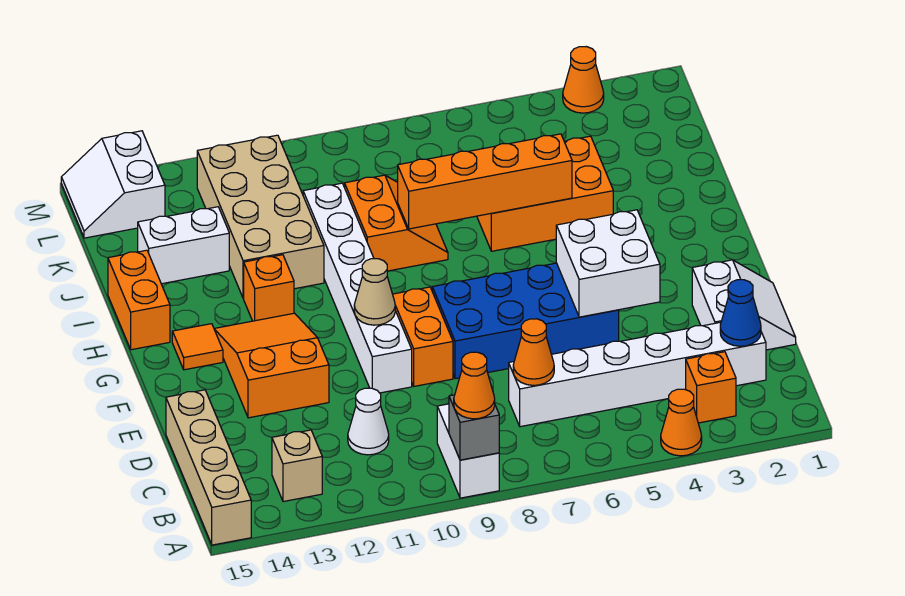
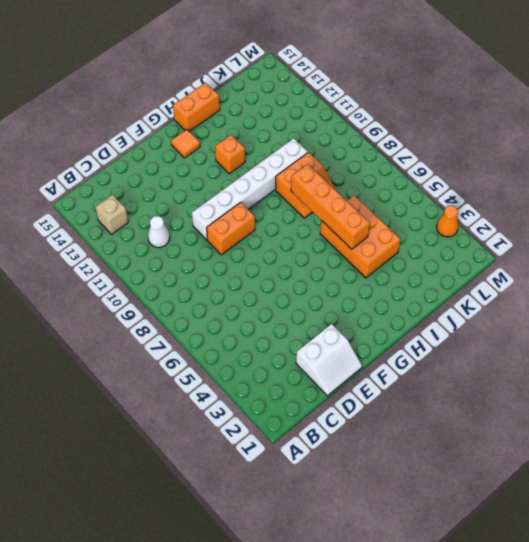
none -> orange cone A4 level 1
none -> white brick A9:B9 level 1
none -> tan brick A15:D15 level 1

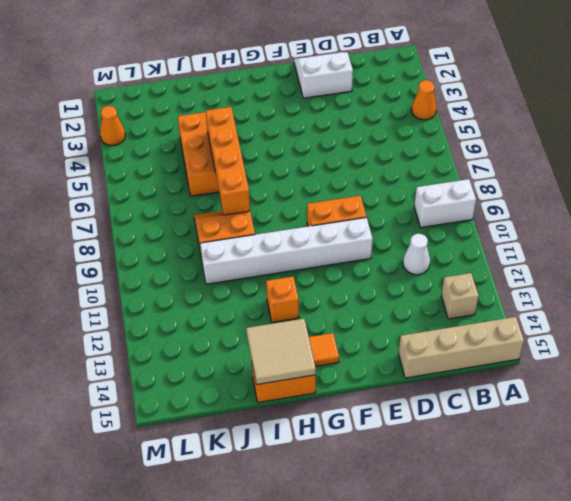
tan tile H14:I15 level 2 -> none
none -> orange brick B3 level 1
none -> white brick C2:C7 level 1
none -> blue brick E5:F8 level 1

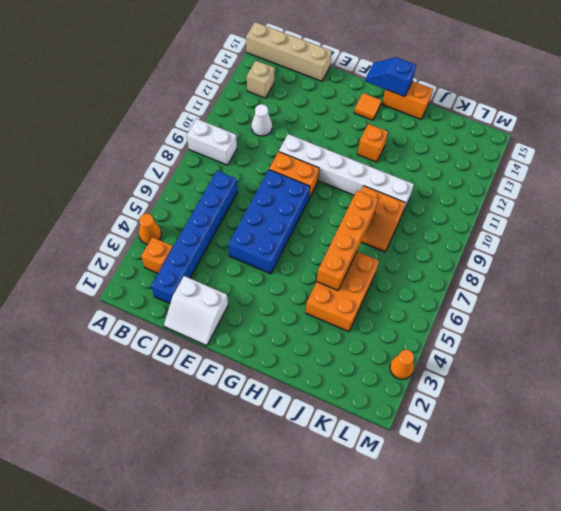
blue brick C2:C7 level 1 -> white brick C2:C7 level 1
blue slope G15:H15 level 2 top H -> none
none -> orange slope E12:G13 level 1 top E
none -> tan brick I11:L12 level 1
none -> white brick J13:J14 level 1

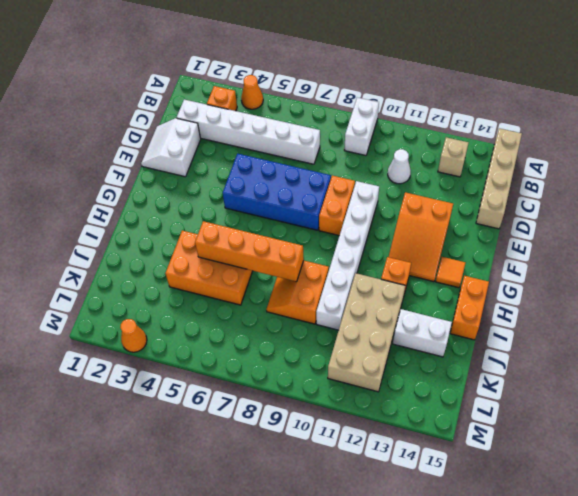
none -> white slope L14:M15 level 1 top 14
none -> grey brick A9 level 2
none -> blue cone C2 level 2

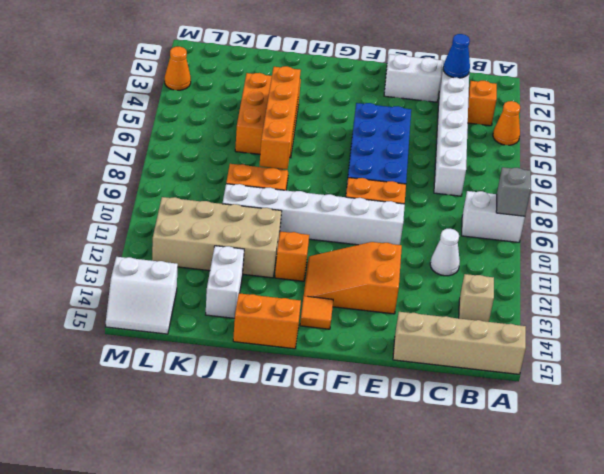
none -> orange cone C7 level 2
none -> white brick E4:F5 level 2
none -> tan cone F10 level 2

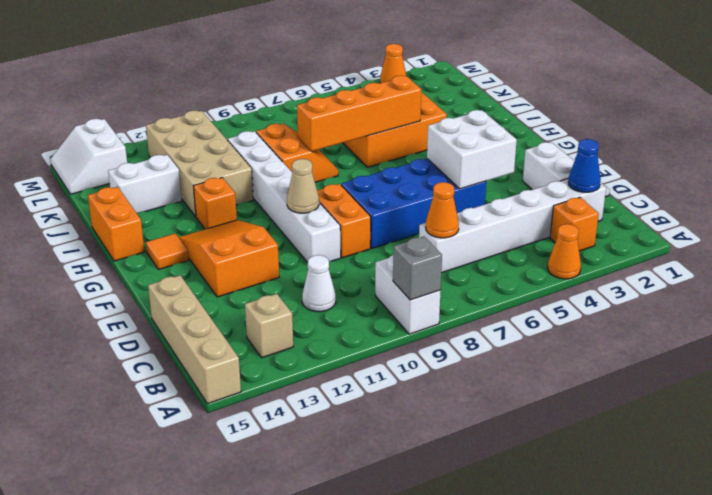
none -> orange cone A9 level 3

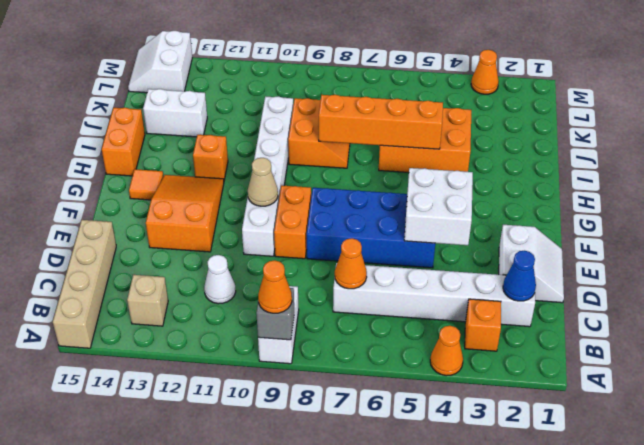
none -> tan brick I11:L12 level 1

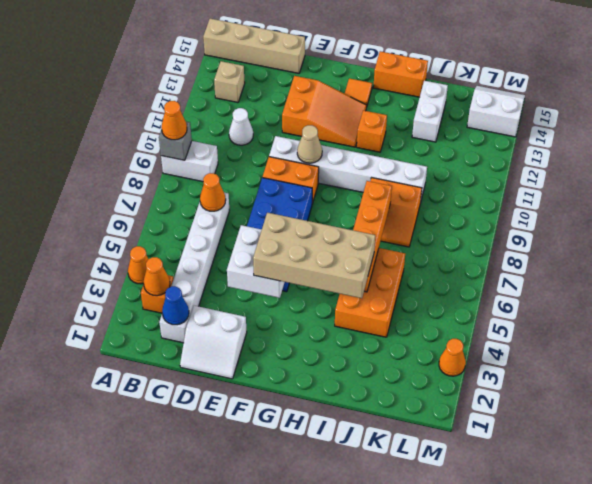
orange cone B3 level 2 -> none
tan brick F4:I5 level 3 -> tan brick I11:L12 level 1

